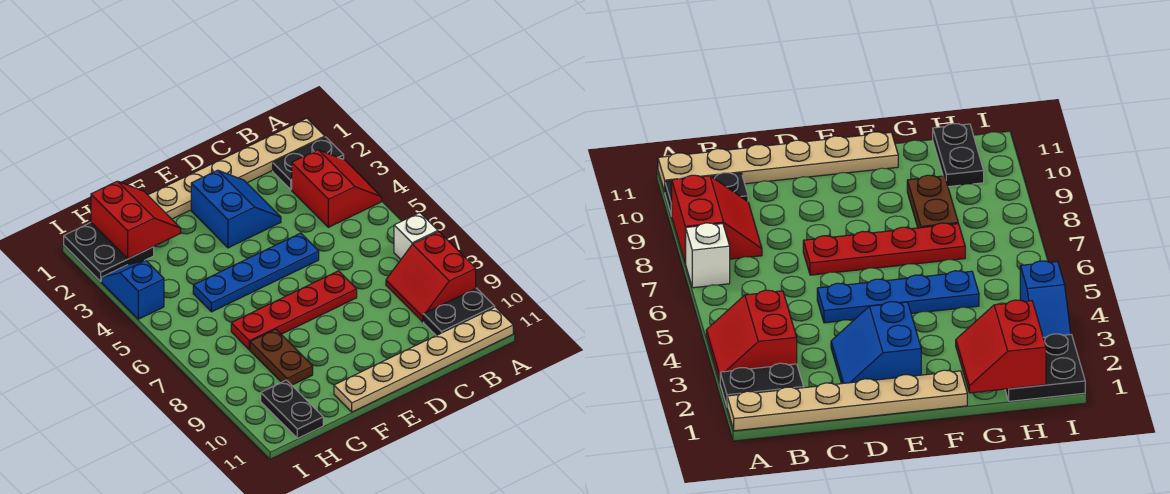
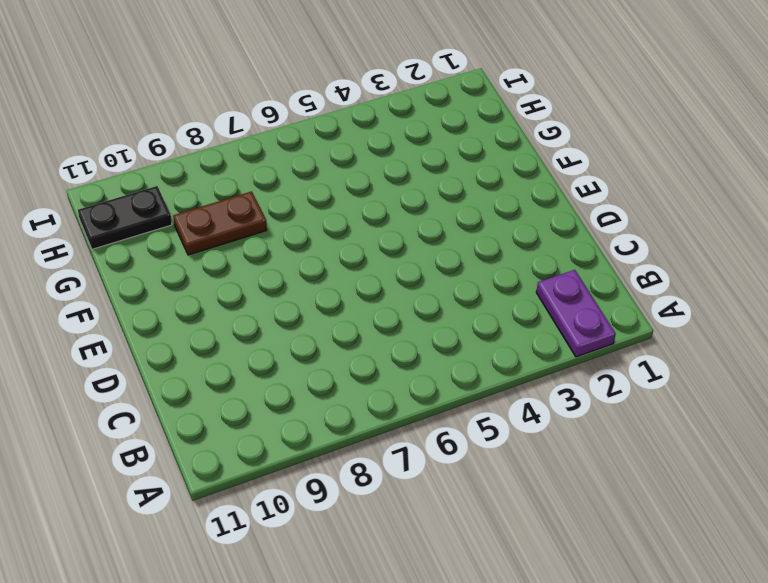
purple plate A2:B2 level 1 -> black plate A2:B2 level 1
none -> tan plate A1:F1 level 1
none -> red slope A3:B4 level 1 top B
none -> white brick A7 level 1

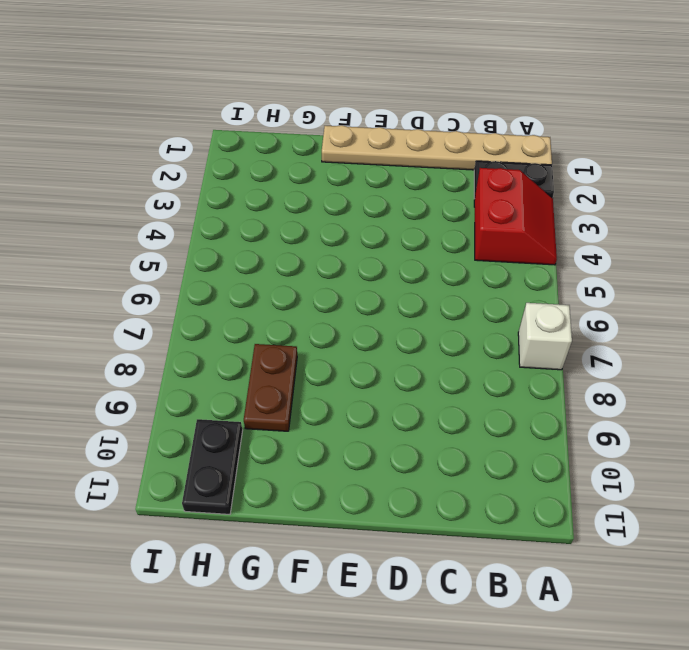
none -> red slope A8:B9 level 1 top A
none -> black plate A10:B10 level 1
none -> tan plate A11:F11 level 1

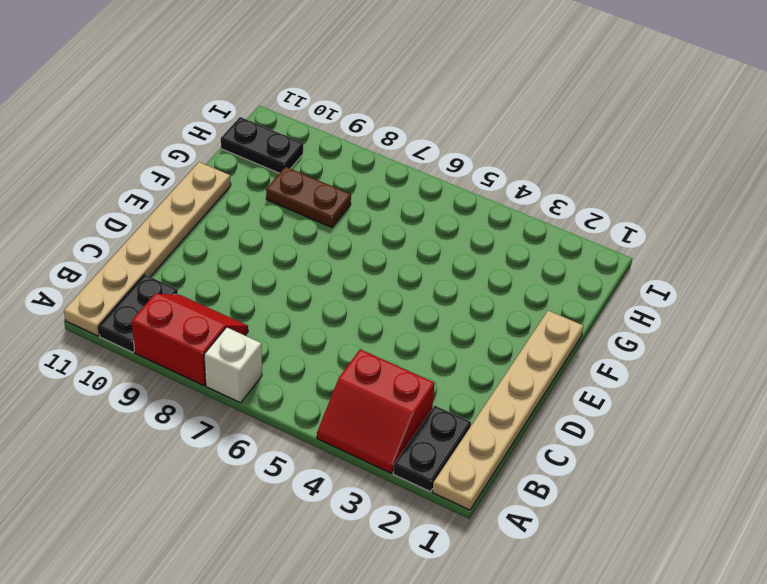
none -> blue slope D2:E3 level 1 top E
none -> blue plate D5:G5 level 1
none -> red plate D7:G7 level 1

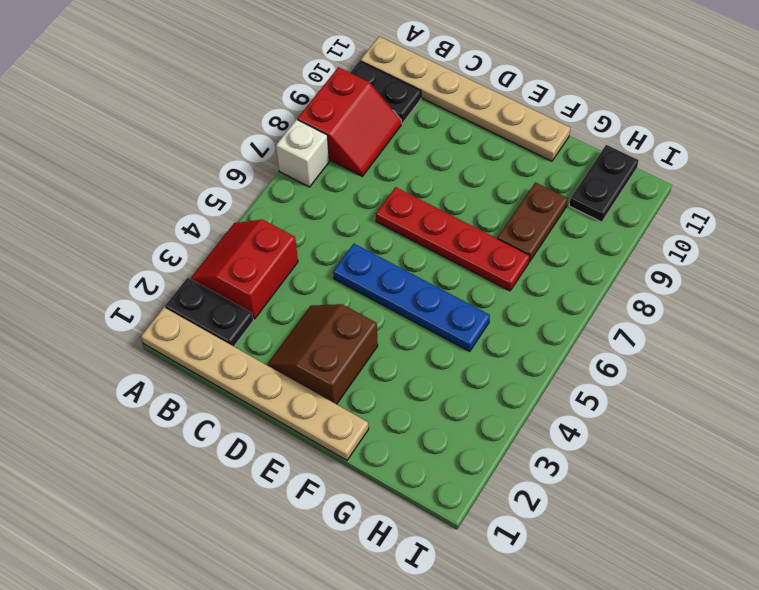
brown slope D2:E3 level 1 top E -> blue slope D2:E3 level 1 top E
none -> black plate H1:I2 level 1
none -> blue slope I3:I4 level 1 top 4
none -> red slope G1:H2 level 2 top H

